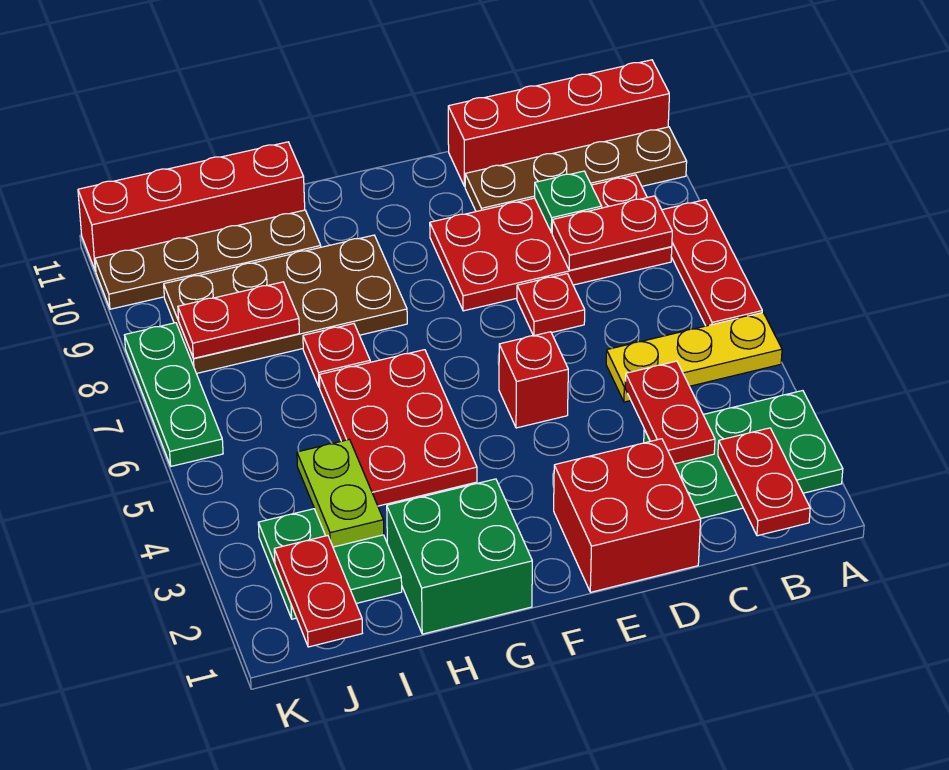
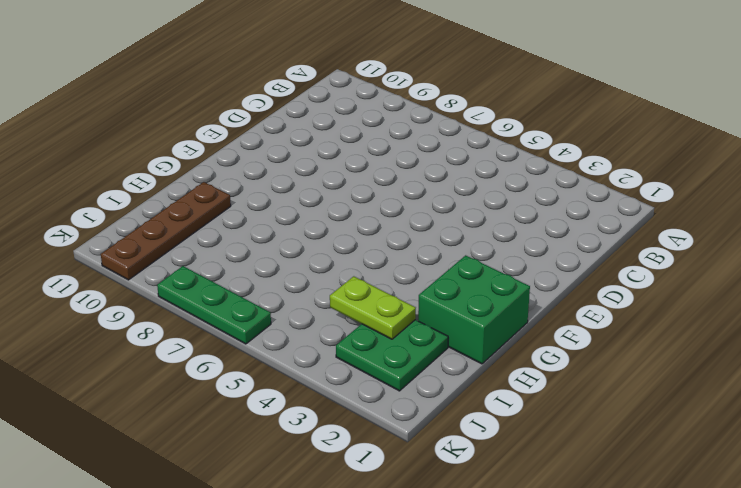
none -> green plate A2:C3 level 1
none -> yellow plate A5:C5 level 1
none -> red plate A6:A8 level 1

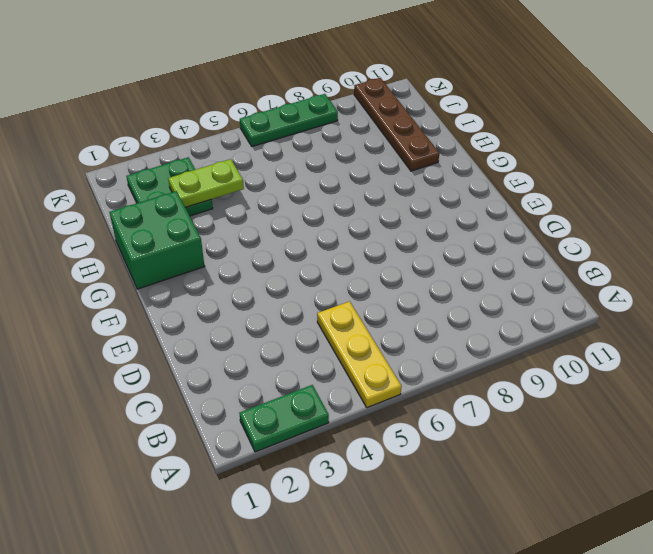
green plate A2:A3 level 1 -> green plate A2:C3 level 1
none -> red plate A6:A8 level 1
none -> brown plate A10:D10 level 1
none -> red brick A11:D11 level 1

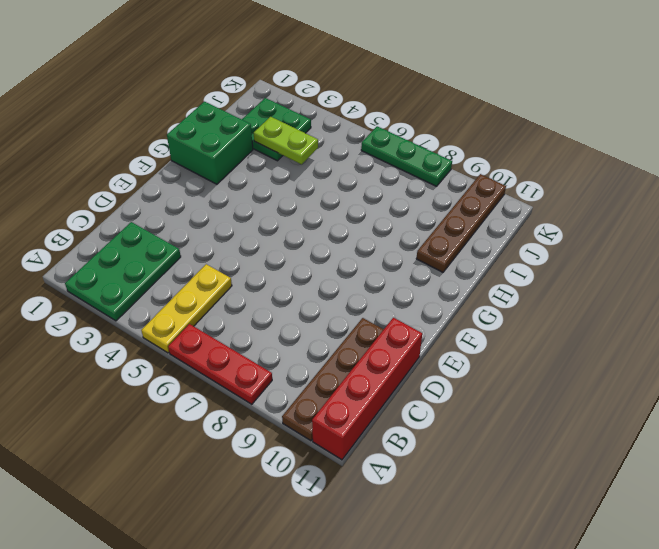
none -> red plate B8:E9 level 1
none -> red brick D1:E2 level 1
none -> red plate D7 level 1

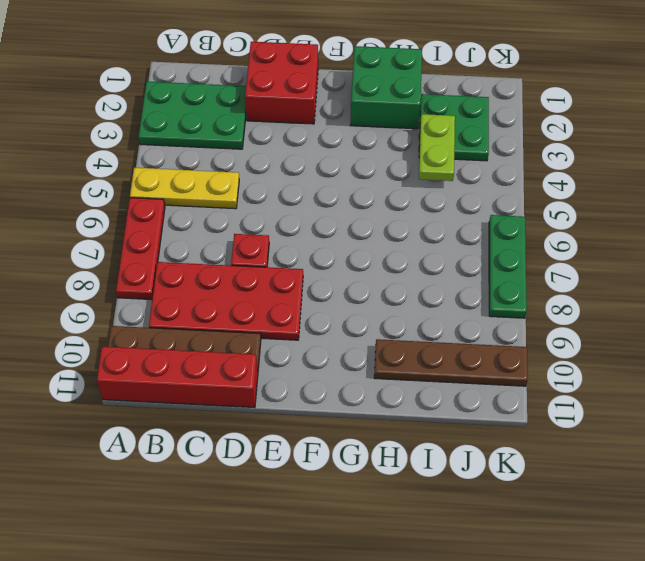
none -> red brick E5 level 1
none -> red plate G4:H6 level 1
none -> brown plate G8:J9 level 1

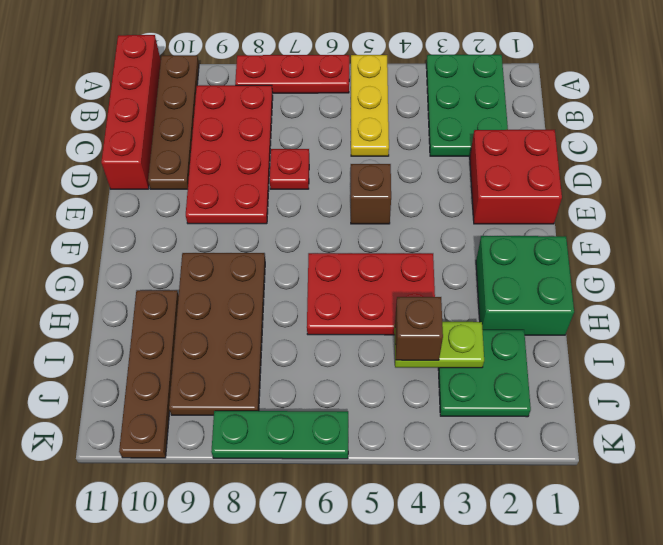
brown brick E5 level 1 -> red brick E5 level 1
brown brick I4 level 3 -> none
none -> red plate H7 level 1
none -> red brick H11:K11 level 1
none -> red plate B1:B2 level 2

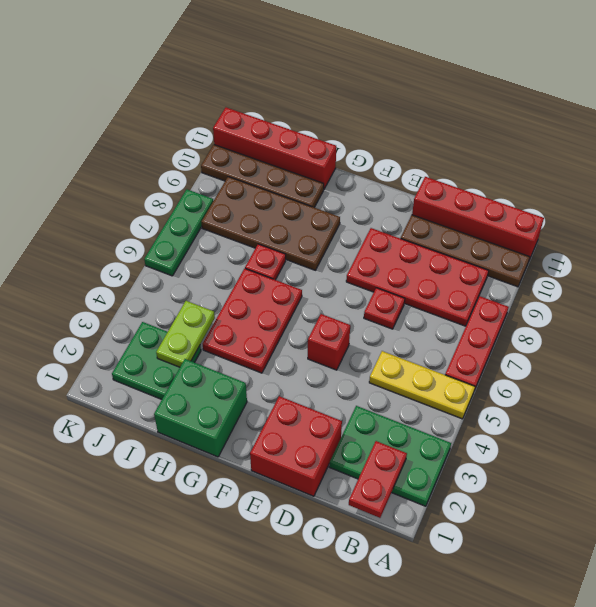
none -> red plate B8:C8 level 2
none -> red plate C3:C4 level 2
none -> green plate C9 level 2

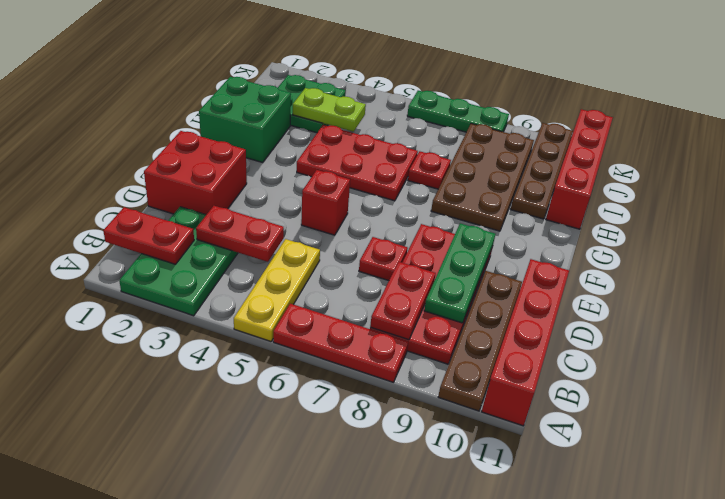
green plate C9:E9 level 2 -> green plate C9 level 2
none -> red plate I8:J8 level 2
none -> red plate J1:J2 level 2

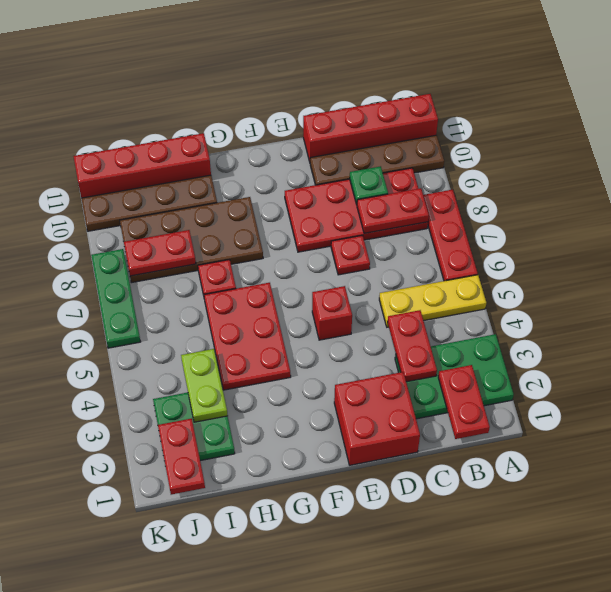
none -> green brick G1:H2 level 1

